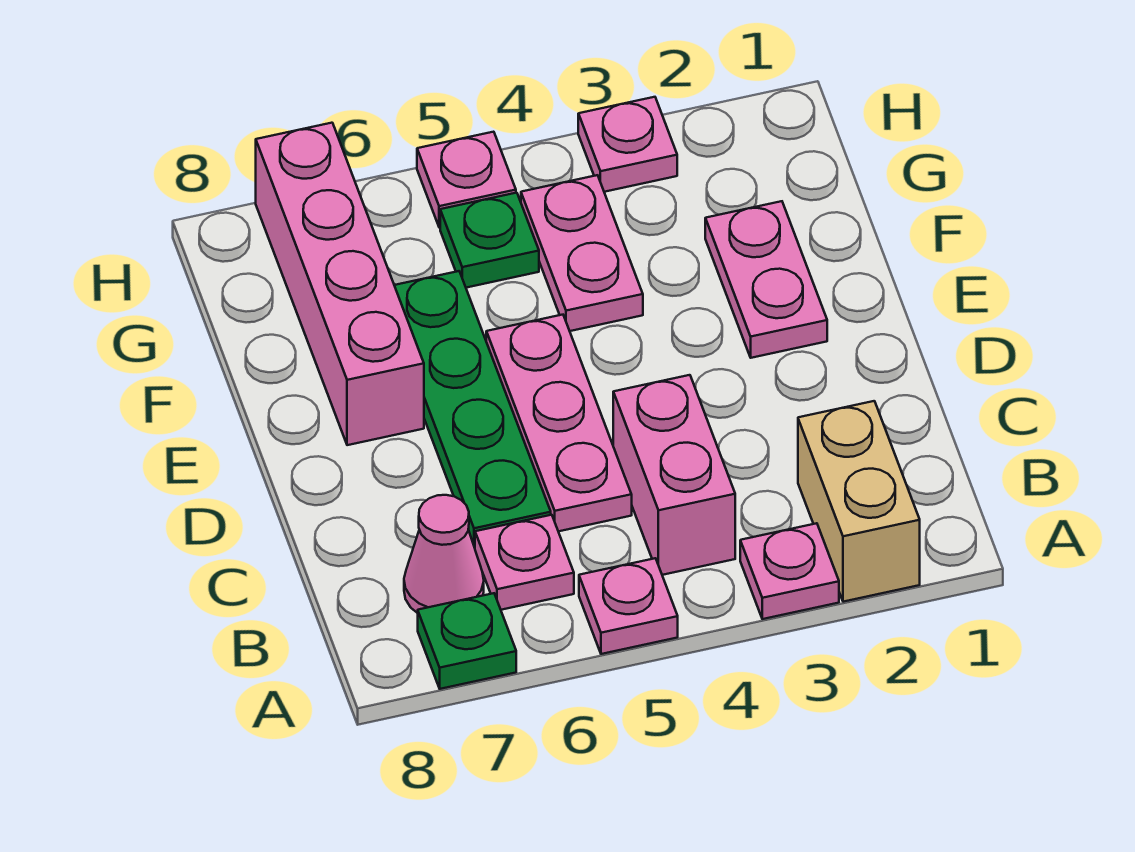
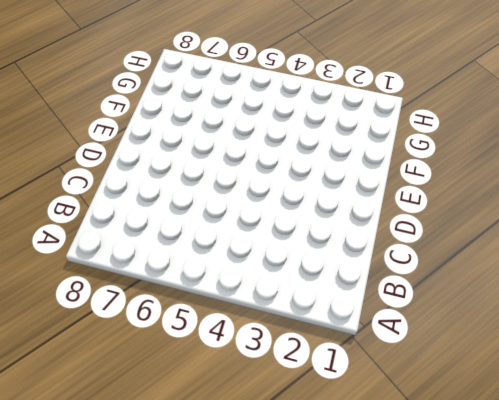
none -> tan brick A2:B2 level 1
none -> pink plate A3 level 1
none -> pink plate A5 level 1

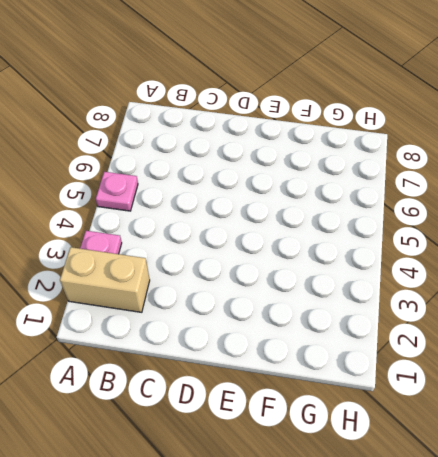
none -> green plate A7 level 1
none -> pink brick B4:C4 level 1
none -> pink plate B6 level 1

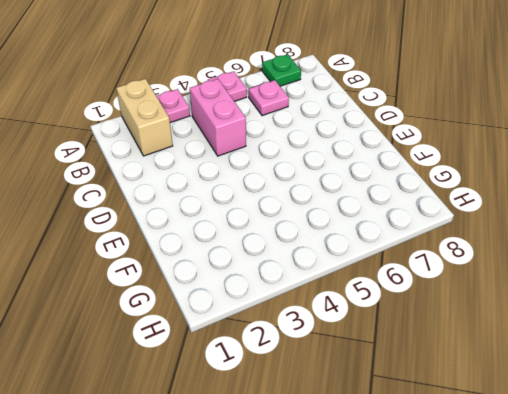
none -> pink cone B7 level 1
none -> pink plate C5:E5 level 1
none -> green plate C6:F6 level 1

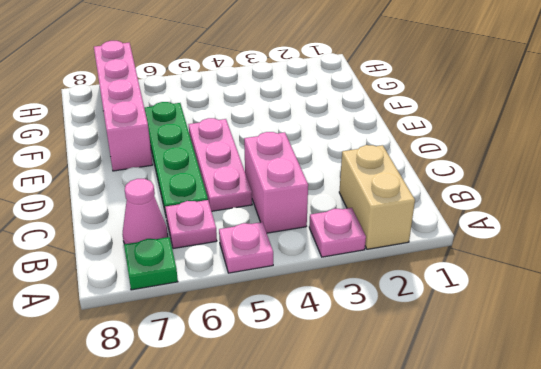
none -> pink plate E2:F2 level 1
none -> pink plate F4:G4 level 1
none -> green plate G5 level 1

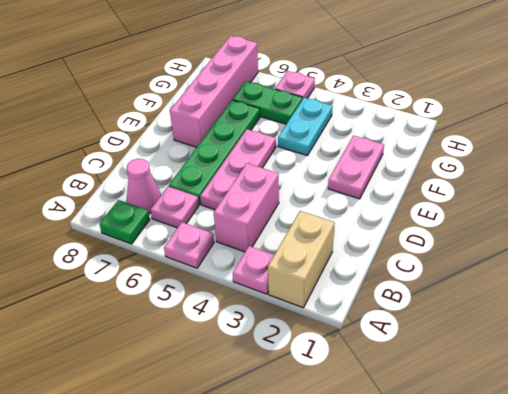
cyan plate F4:G4 level 1 -> pink plate F4:G4 level 1
green plate G5:G6 level 1 -> green plate G5 level 1
none -> pink plate H3 level 1

